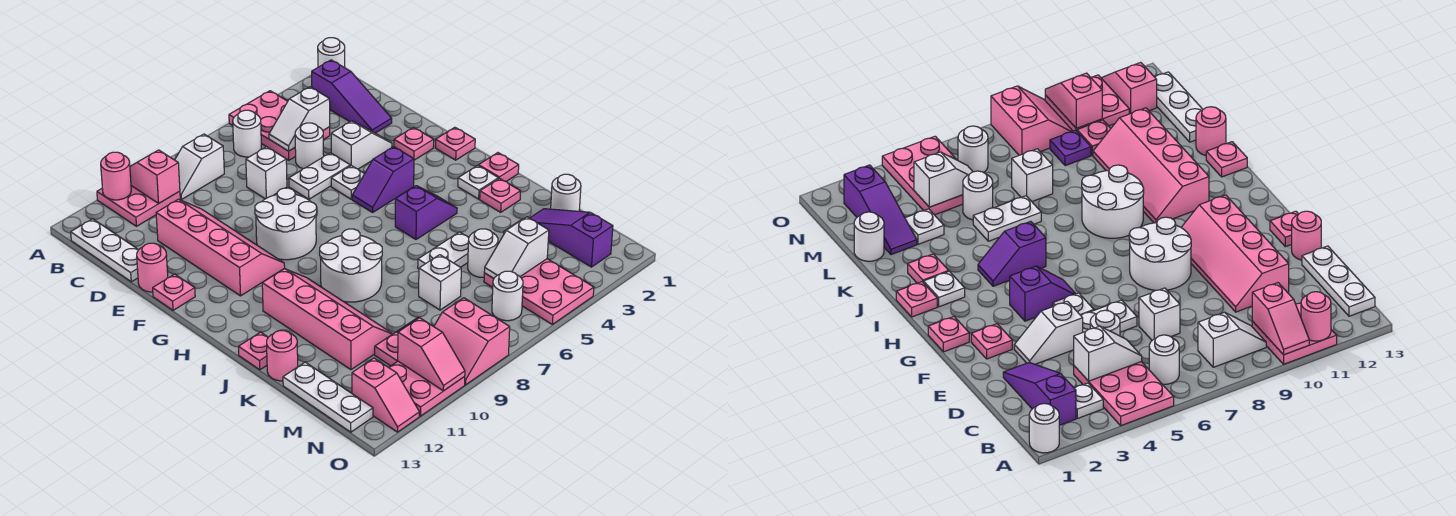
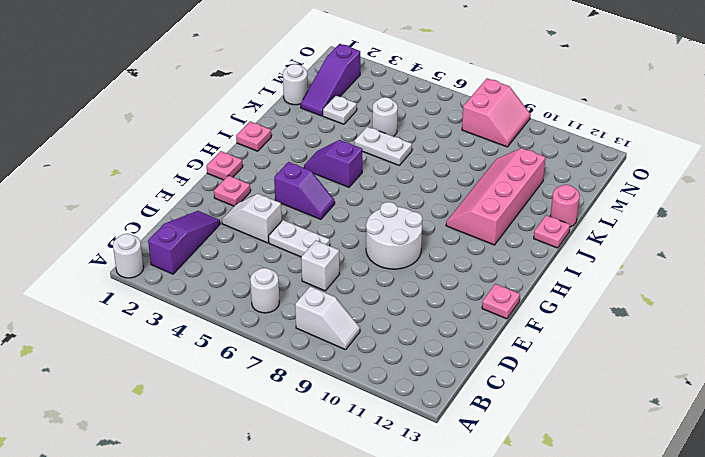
none -> pink plate A4:C5 level 1
none -> pink plate A10:B11 level 1
none -> white plate B3 level 1
none -> white plate B13:D13 level 1

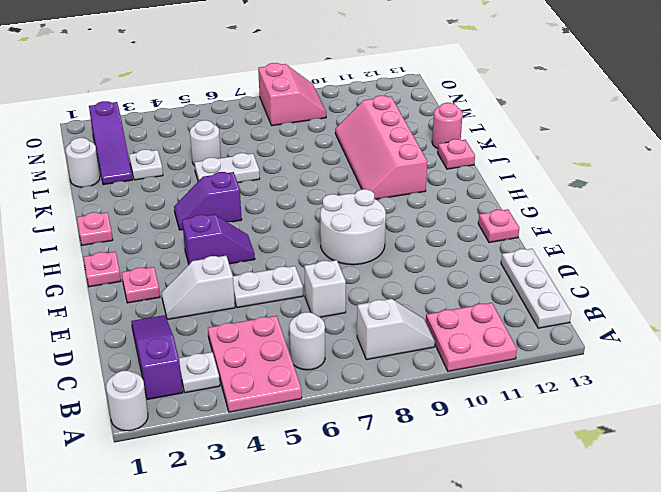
none -> white round brick D5 level 1
none -> pink slope D10:G11 level 1 top 11
none -> pink round brick E13 level 1
none -> white plate F5 level 1

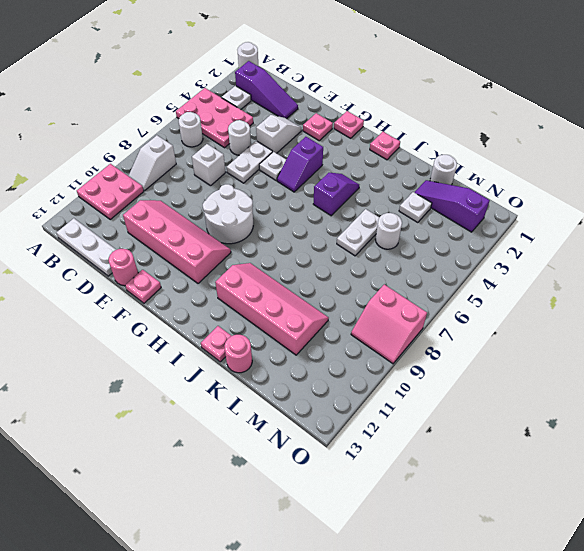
none -> white plate I2 level 1
none -> white round brick I8:J9 level 1
none -> pink plate J2 level 1
none -> white brick L7 level 1

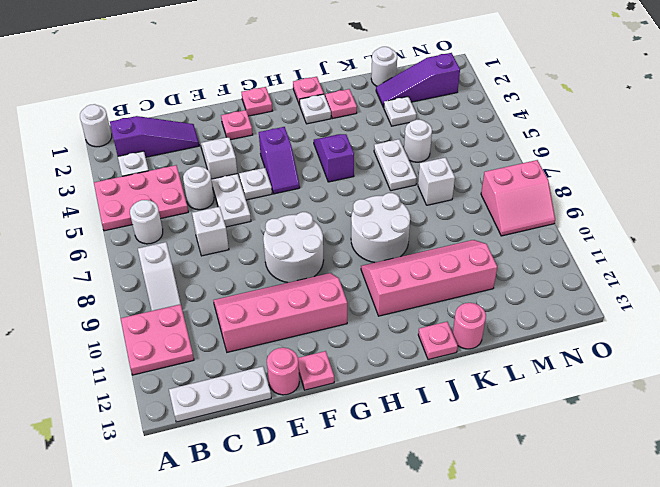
none -> white plate L13:N13 level 1
none -> pink plate M4:O5 level 1
none -> purple plate M9 level 1
none -> pink plate M10 level 1

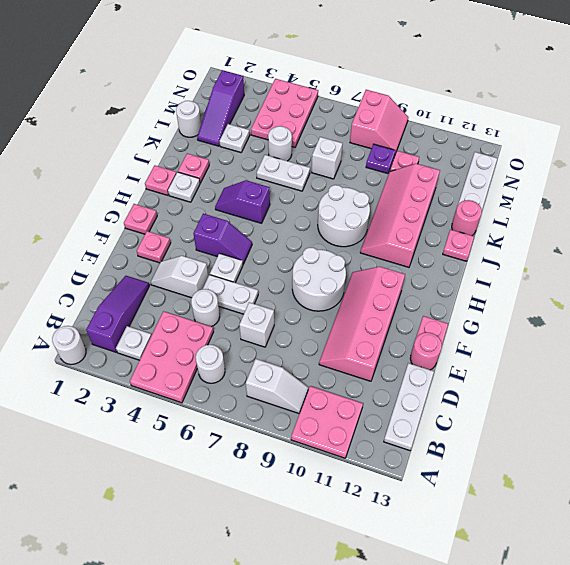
none -> white round brick N6 level 1
none -> pink plate N10:O11 level 1
none -> pink slope N12:O12 level 1 top N
none -> pink slope A10:B10 level 2 top B

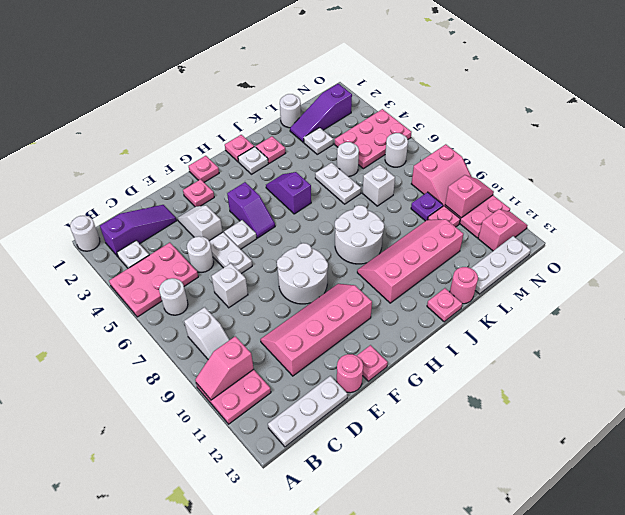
none -> pink round brick A11 level 2
none -> white slope C4:C5 level 2 top 4
none -> white slope M4:M5 level 2 top 4

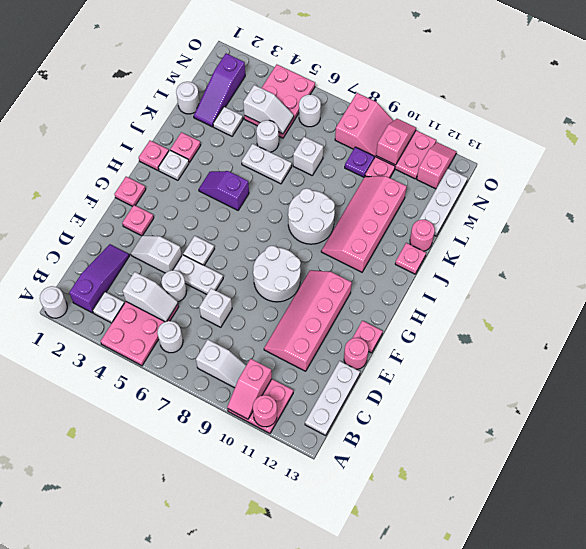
none -> purple slope G4:G5 level 1 top 4

